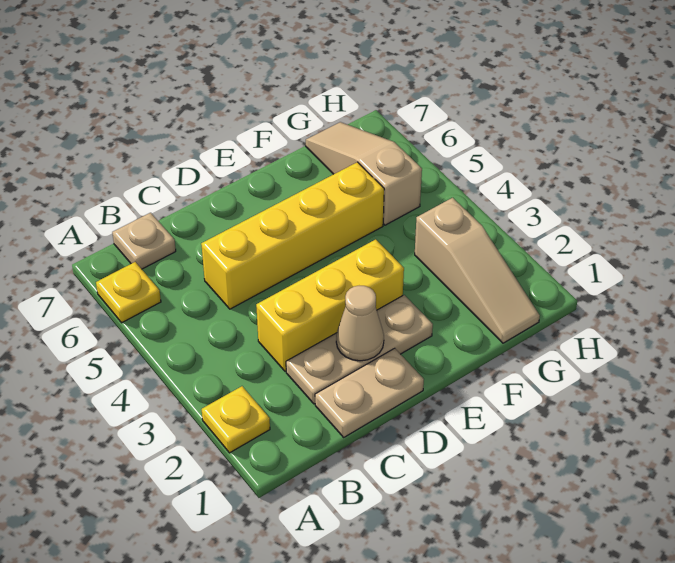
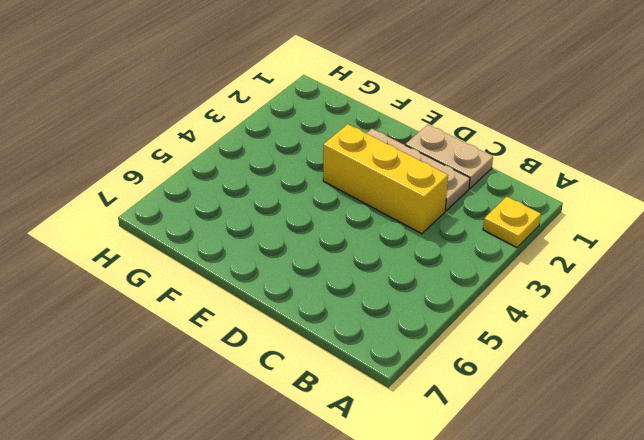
none -> yellow plate A6 level 1
none -> tan plate B7 level 1

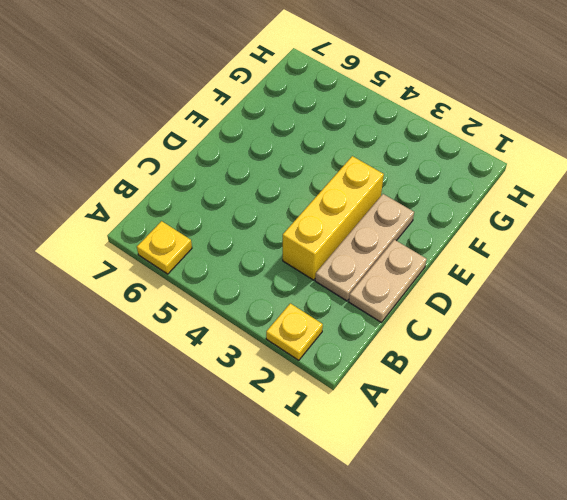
none -> tan plate B7 level 1
none -> yellow brick C5:F5 level 1

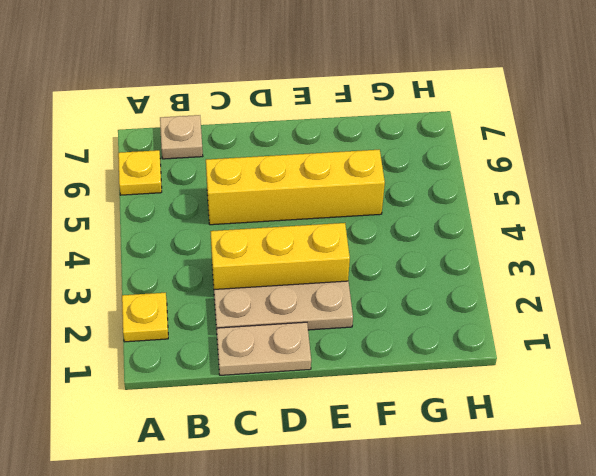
none -> tan slope G1:G3 level 1 top 3
none -> tan slope G5:G7 level 1 top 5

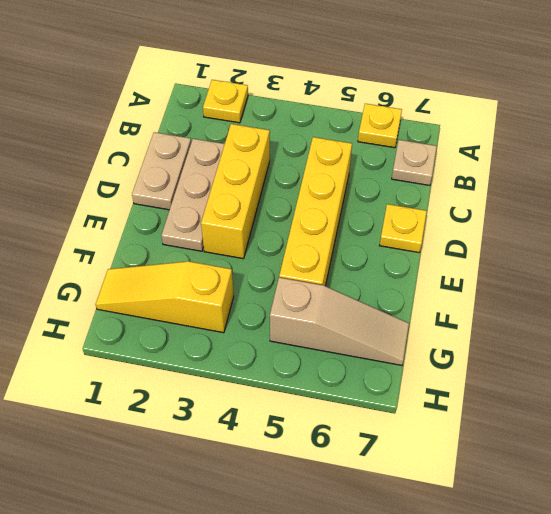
yellow plate D7 level 1 -> none
yellow slope G1:G3 level 1 top 3 -> tan slope G1:G3 level 1 top 3
none -> tan cone D2 level 2

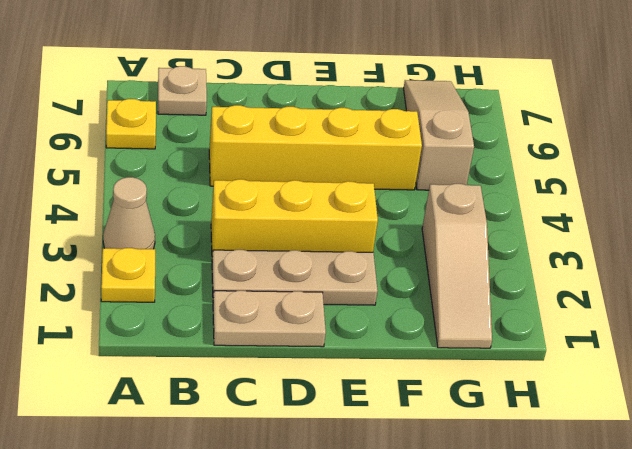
tan cone A3 level 1 -> tan cone D2 level 2

